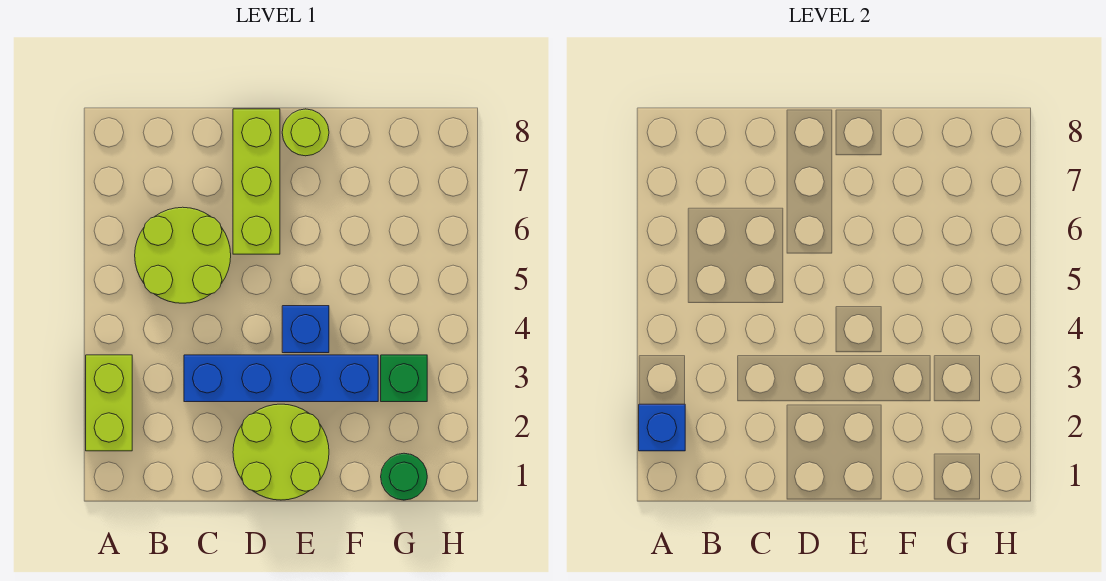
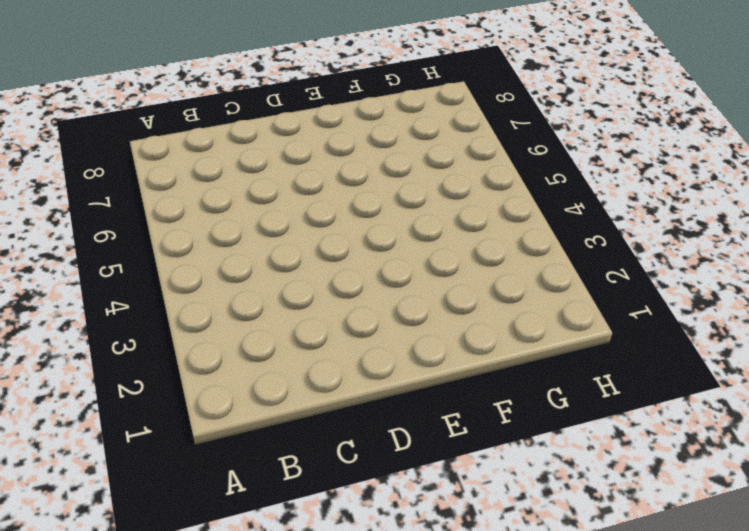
none -> lime brick A2:A3 level 1
none -> lime round brick B5:C6 level 1

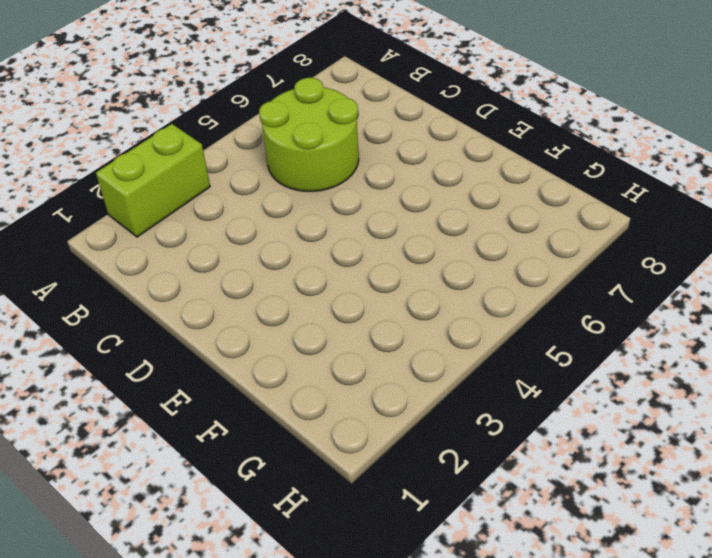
none -> blue brick C3:F3 level 1
none -> lime round brick D1:E2 level 1

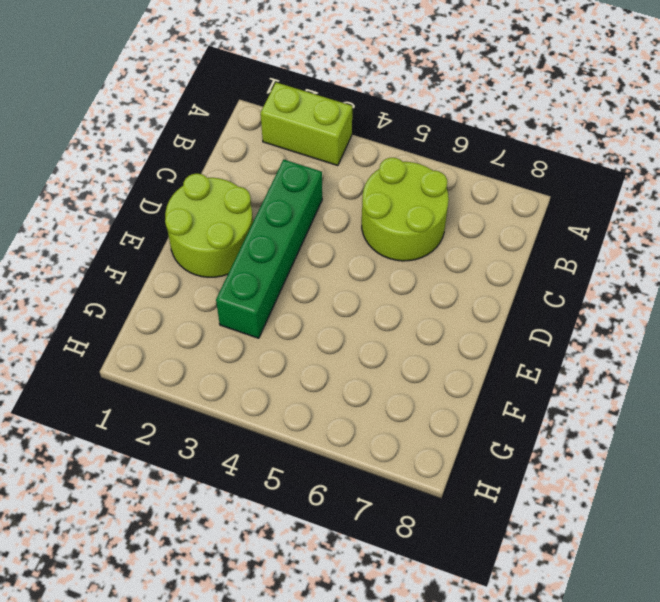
green brick C3:F3 level 1 -> blue brick C3:F3 level 1
none -> lime brick D6:D8 level 1
none -> blue brick E4 level 1

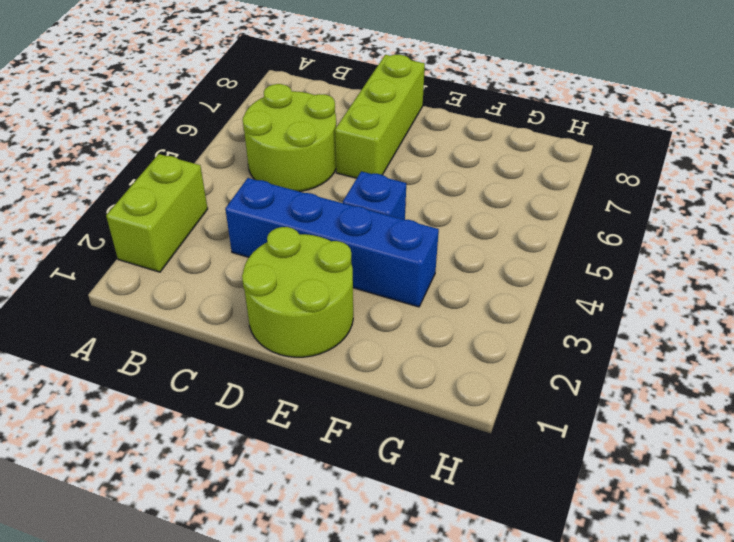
none -> lime round brick E8 level 1
none -> green round brick G1 level 1

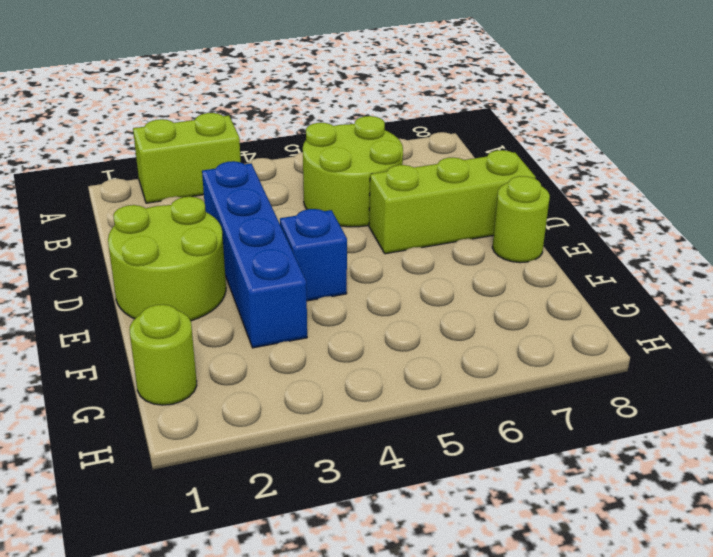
lime round brick G1 level 1 -> green round brick G1 level 1
none -> green brick G3 level 1
none -> blue brick A2 level 2

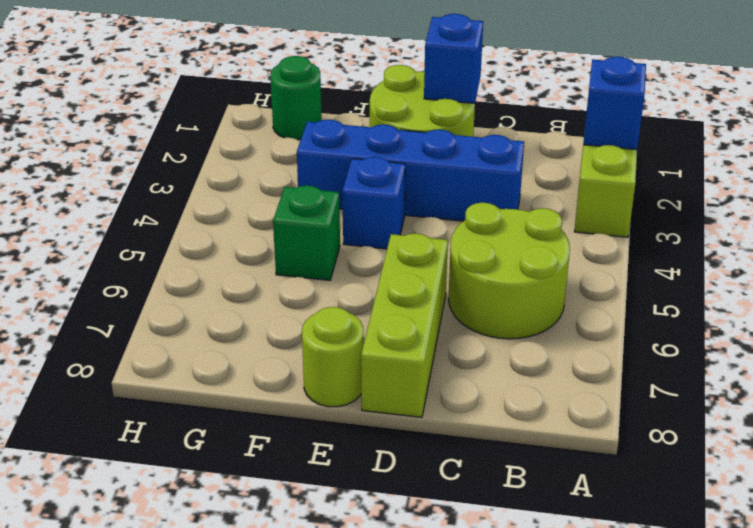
blue brick D1 level 2 -> none
green brick F5 level 1 -> green brick G3 level 1

